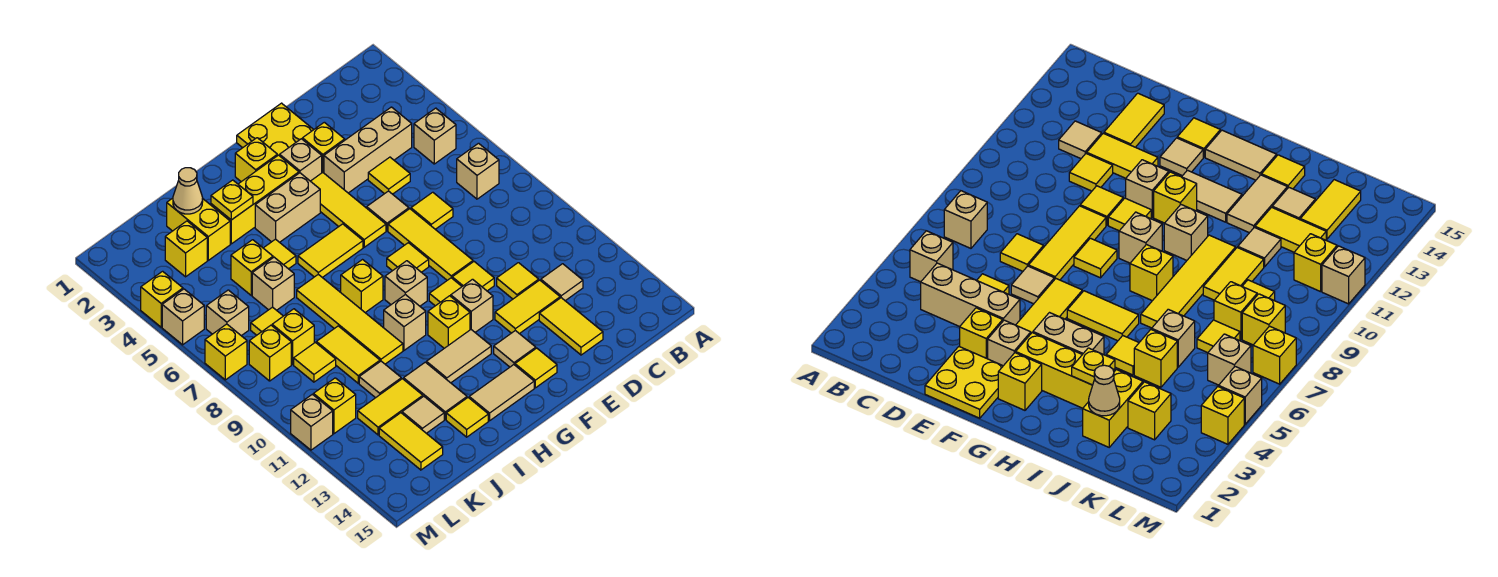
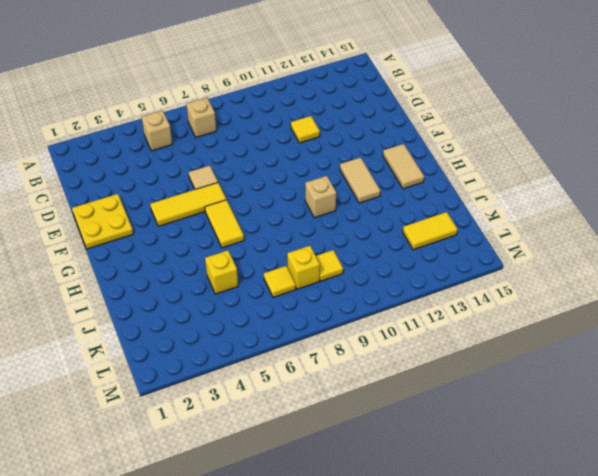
none -> tan brick C4:E4 level 1
none -> tan tile C12 level 1
none -> yellow tile D5 level 1
none -> yellow tile D7 level 1

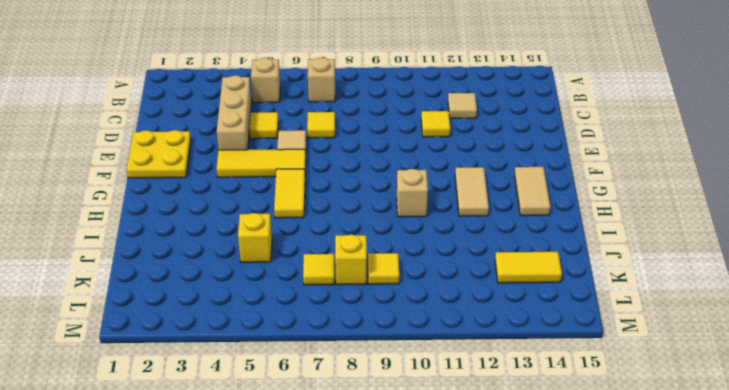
none -> yellow tile D12:E12 level 1
none -> yellow tile D13:D14 level 1
none -> yellow brick E3 level 1
none -> yellow tile E7:E9 level 1

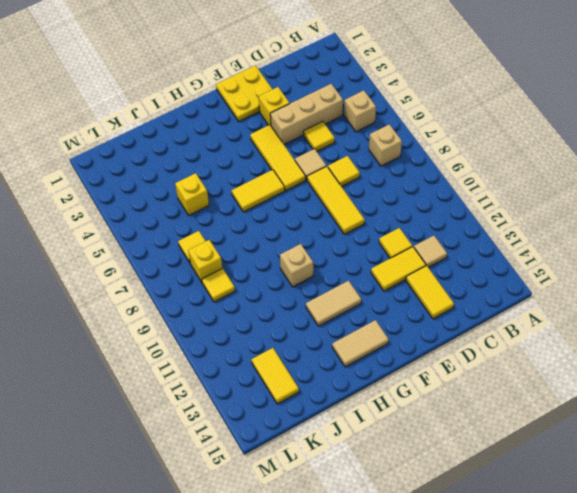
none -> yellow tile E10 level 1
none -> tan brick F3 level 1
none -> yellow tile F8 level 1
none -> yellow tile F10 level 1

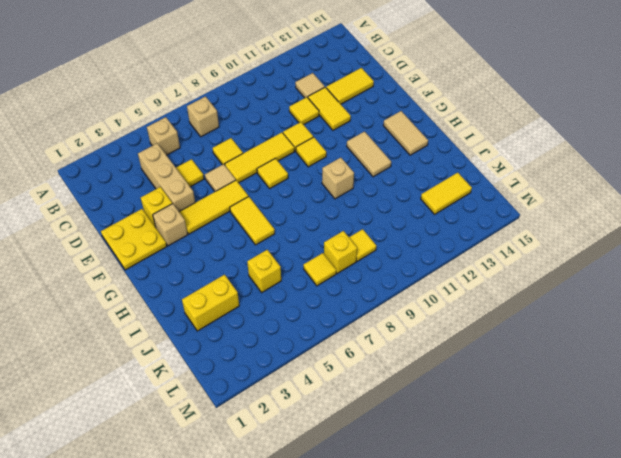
none -> tan brick F11 level 1
none -> tan tile F13 level 1
none -> yellow tile F14 level 1
none -> yellow brick G2 level 1

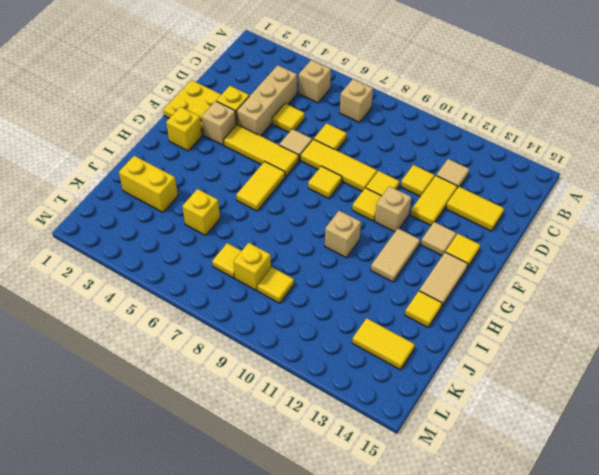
none -> yellow brick G3:I3 level 1
none -> tan brick G4:H4 level 1
none -> tan brick G9 level 1
none -> yellow brick G11 level 1

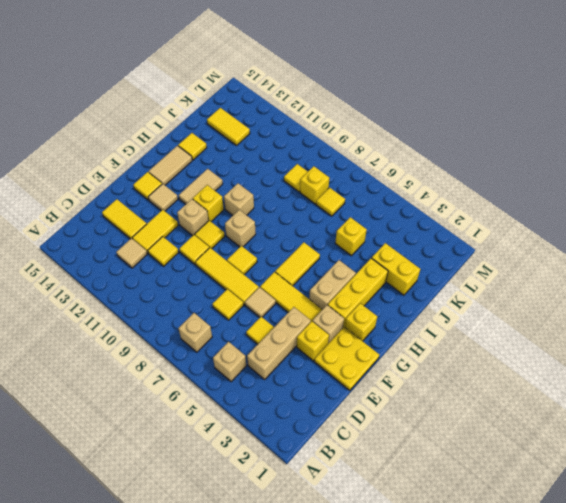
none -> yellow brick H8 level 1
none -> yellow tile I5 level 1
none -> yellow tile I7:I10 level 1
none -> tan tile I12:I13 level 1

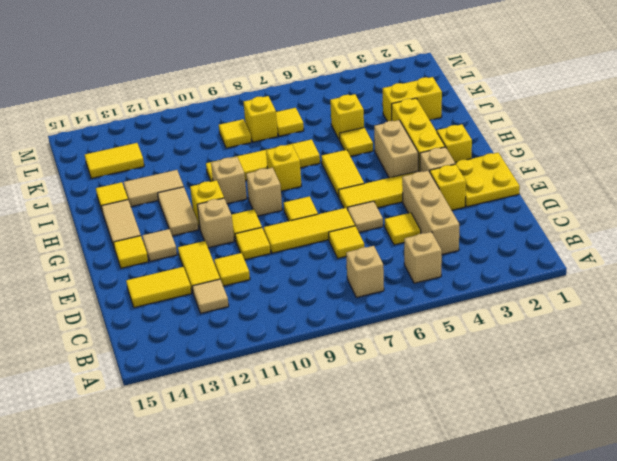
none -> tan brick J6 level 1
none -> yellow tile J9:J10 level 1
none -> tan tile J11 level 1
none -> yellow tile J12:K12 level 1

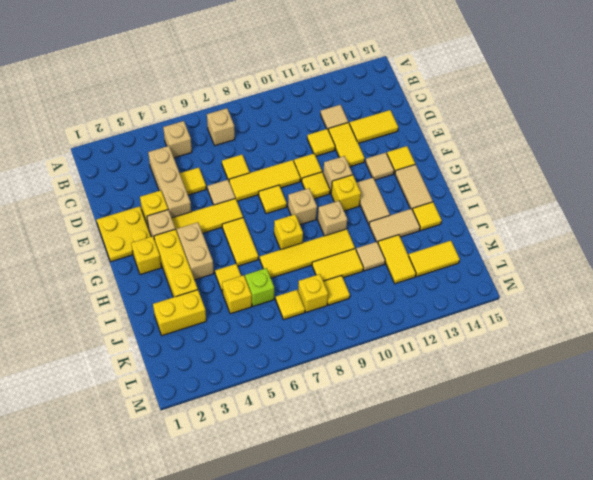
lime brick J6 level 1 -> tan brick J6 level 1
none -> tan tile J13 level 1
none -> yellow brick K3 level 1
none -> tan brick L6 level 1
none -> yellow brick L8 level 1

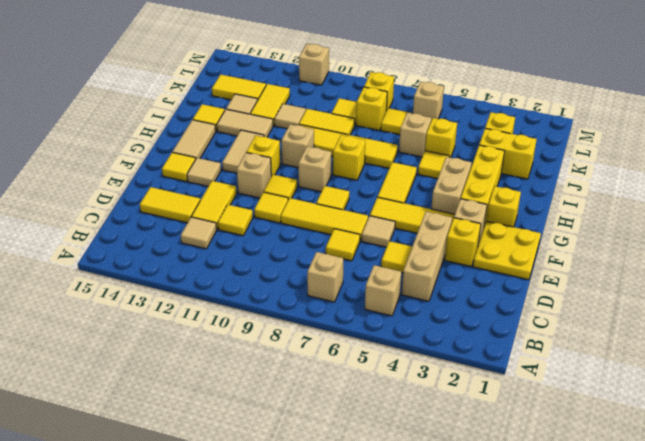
none -> yellow brick L11 level 1
none -> yellow brick M4 level 1
none -> tan brick M5 level 1
none -> yellow brick M7 level 1

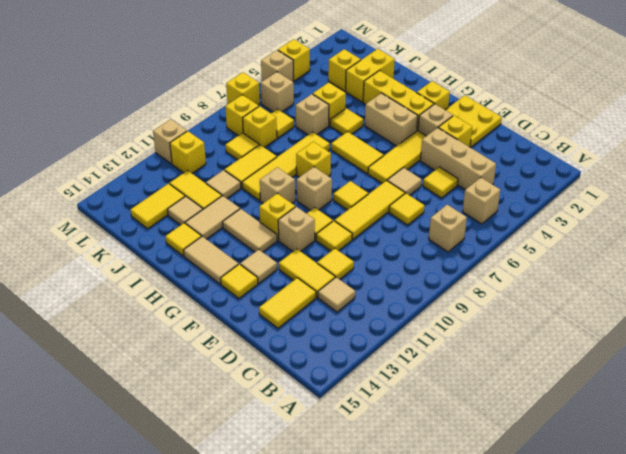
none -> yellow plate I3 level 2
none -> tan cone J2 level 2

